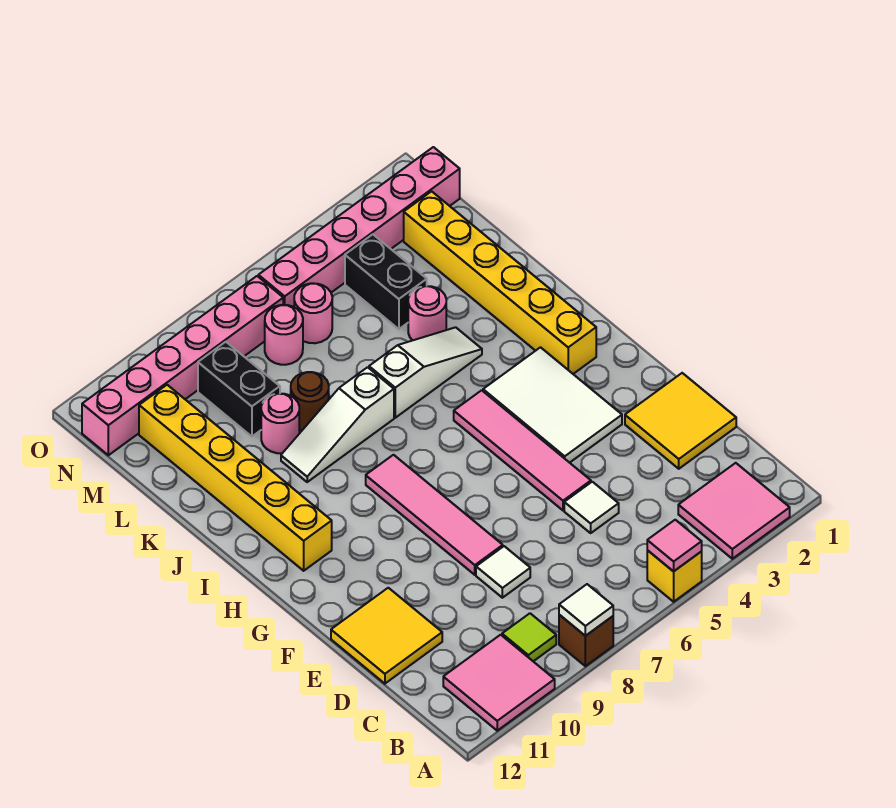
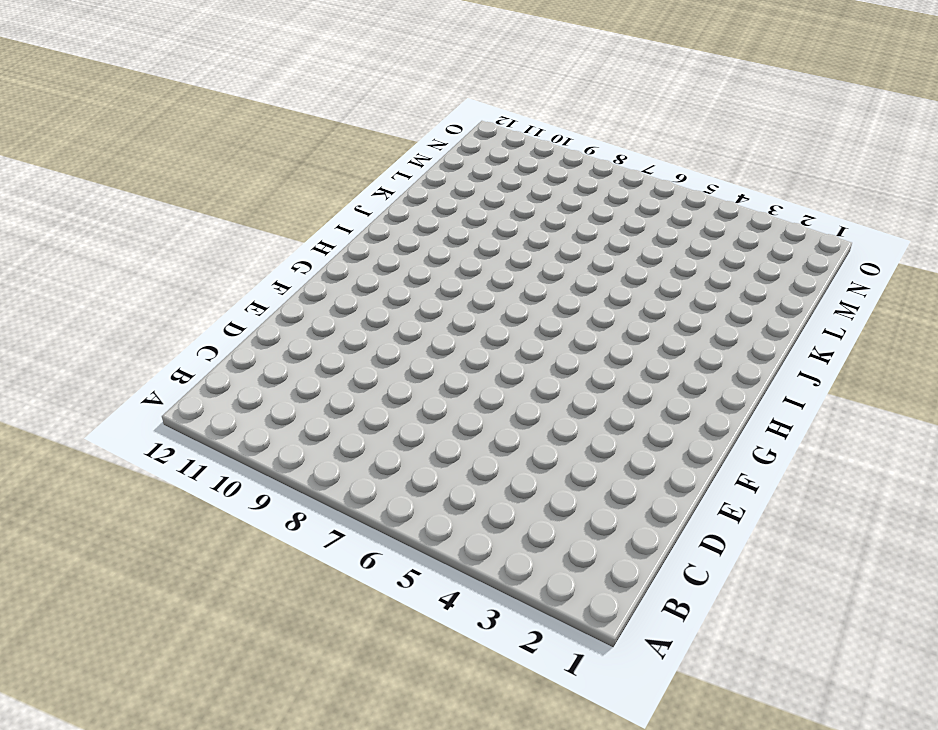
none -> pink tile A2:B3 level 1
none -> yellow brick A5 level 1
none -> brown brick A8 level 1

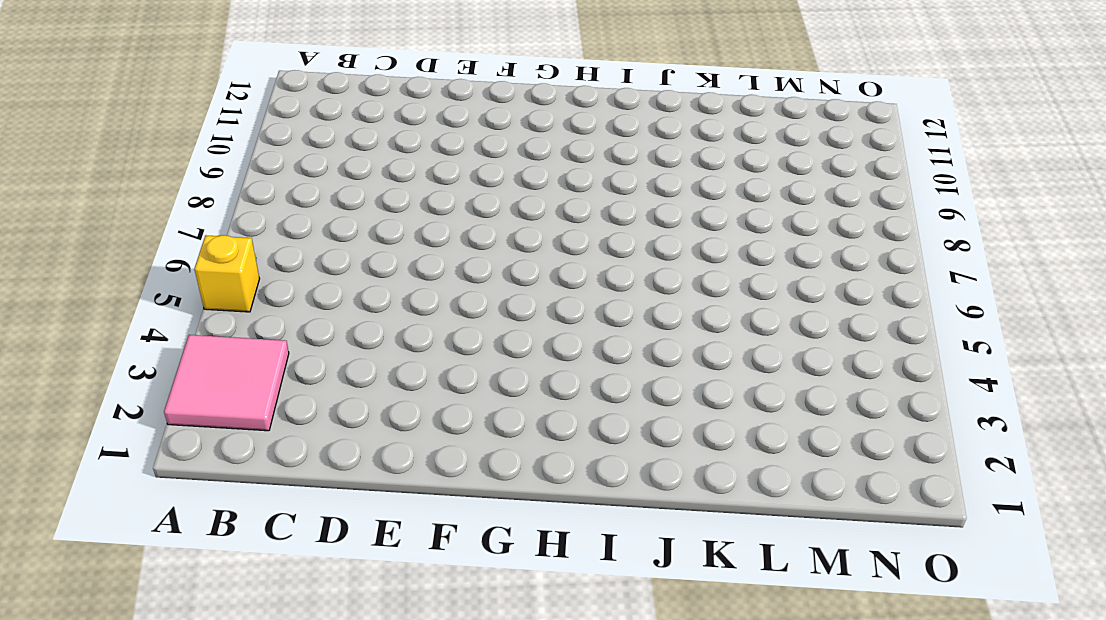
none -> brown brick A8 level 1
none -> pink tile A10:B11 level 1
none -> lime tile B9 level 1

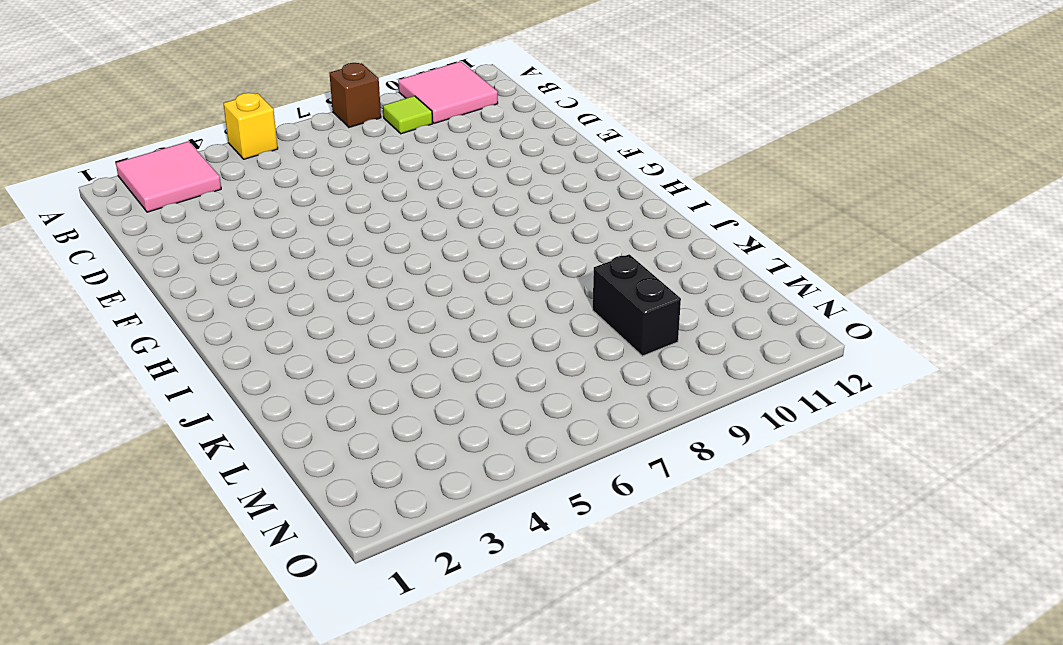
none -> yellow tile D1:E2 level 1
none -> white tile D5 level 1
none -> white tile D8 level 1

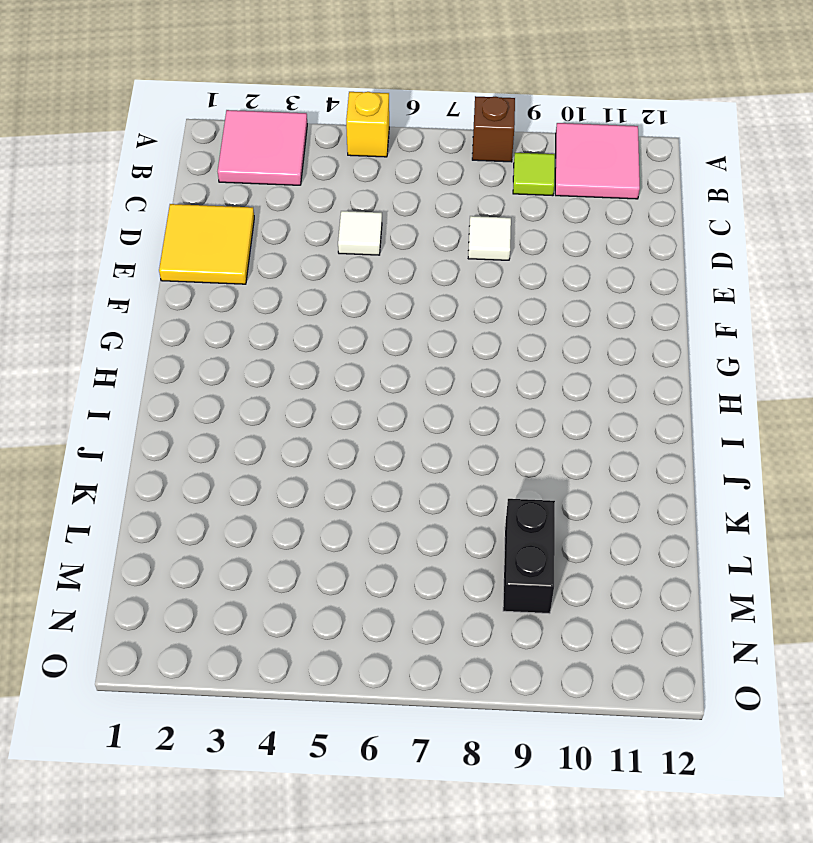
none -> yellow tile D11:E12 level 1
none -> pink tile E5:H5 level 1
none -> pink tile E8:H8 level 1

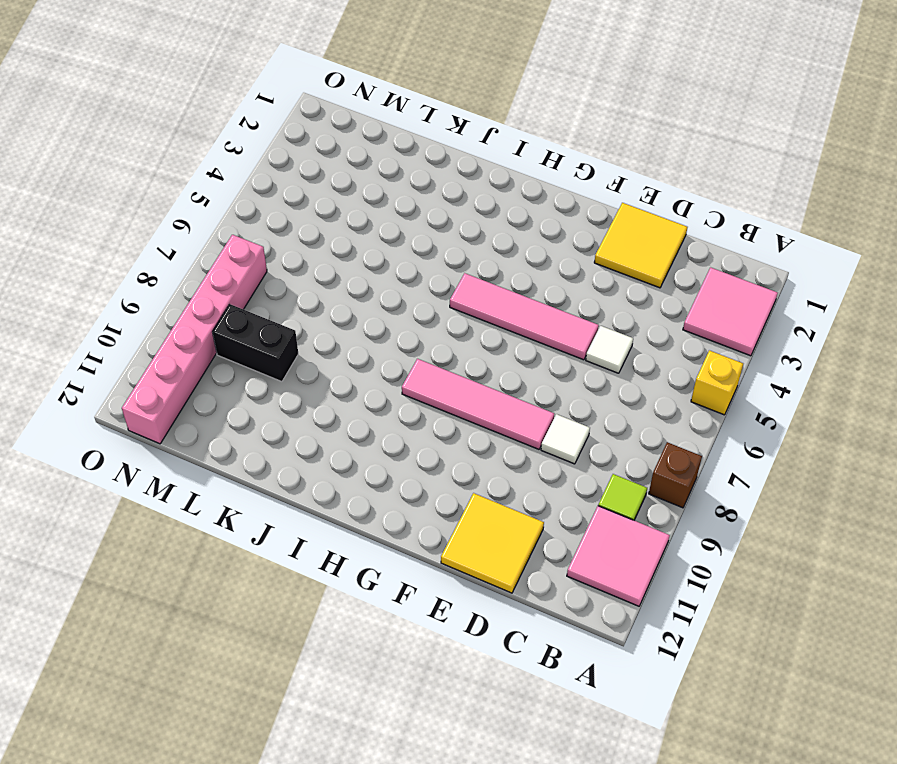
none -> white tile F3:H4 level 1
none -> yellow brick H2:M2 level 1
none -> yellow brick H11:M11 level 1

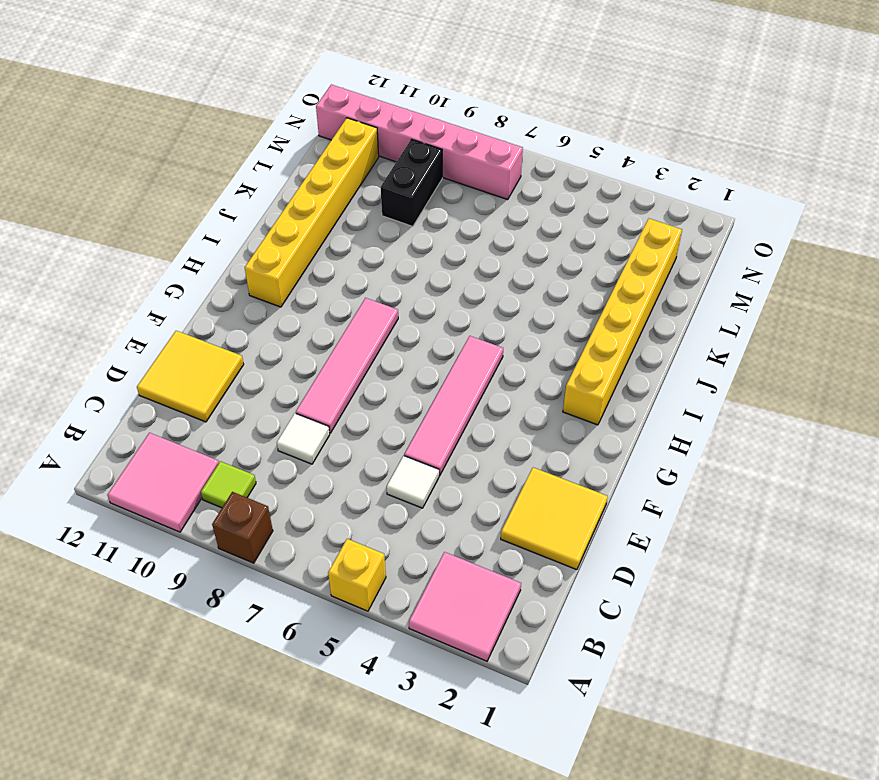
none -> white tile F3:H4 level 1
none -> white slope J4:J6 level 1 top 6
none -> white slope J7:J9 level 1 top 7

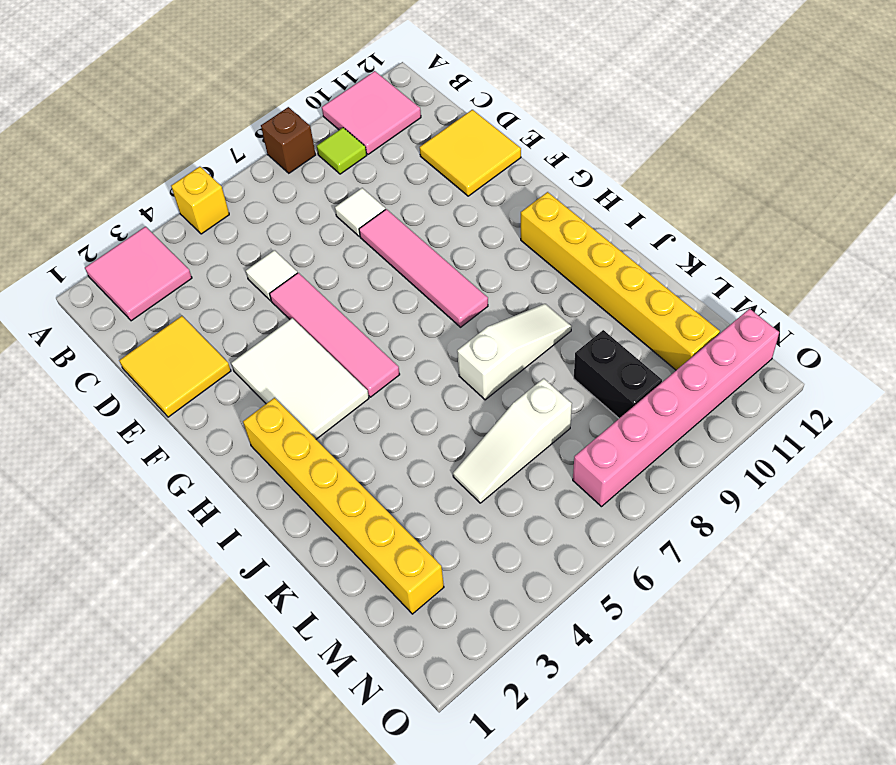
white slope L5:L7 level 1 top 7 -> white slope J4:J6 level 1 top 6
none -> pink round brick K4 level 1
none -> brown round brick K8 level 1
none -> pink round brick K9 level 1

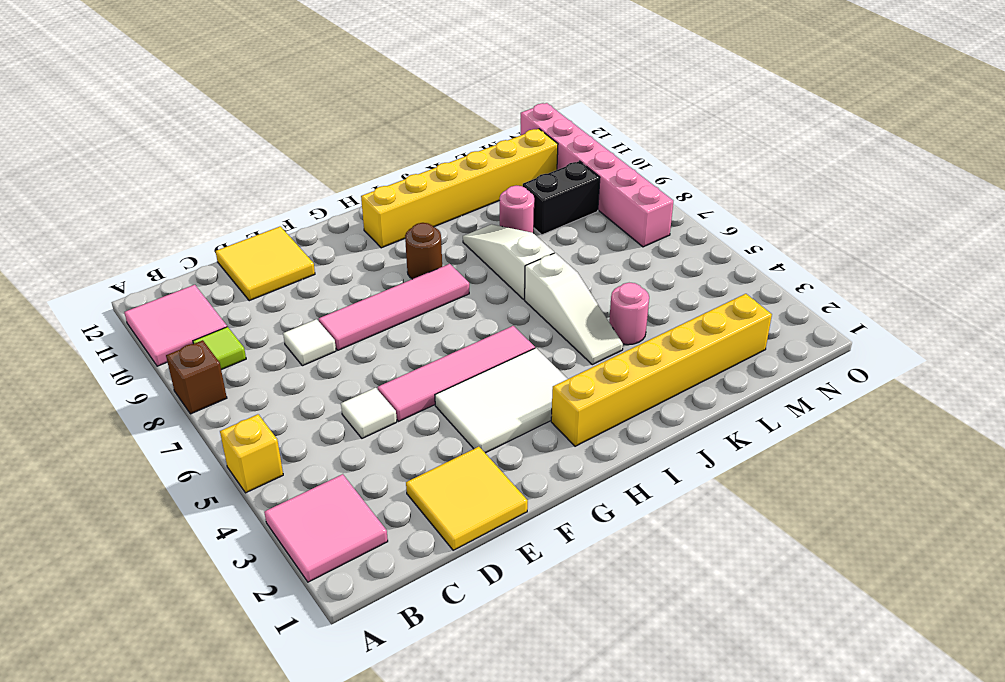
brown round brick H9 level 1 -> brown round brick K8 level 1
none -> black brick L4:M4 level 1
none -> pink round brick M6 level 1
none -> pink round brick M7 level 1

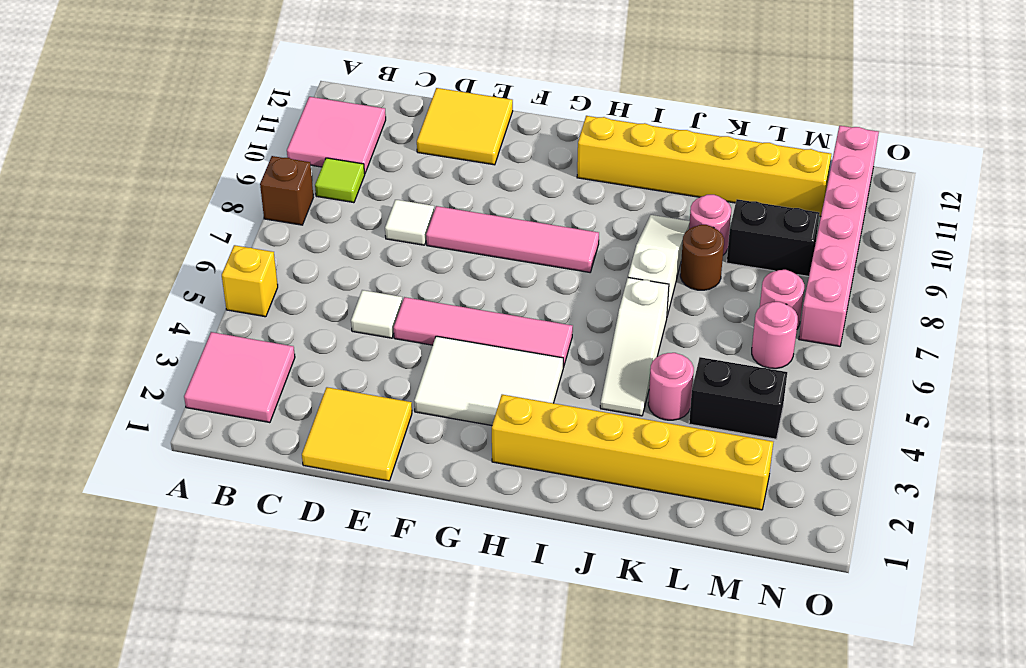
none -> pink brick N1:N6 level 1
none -> pink tile A5 level 2
none -> white tile A8 level 2

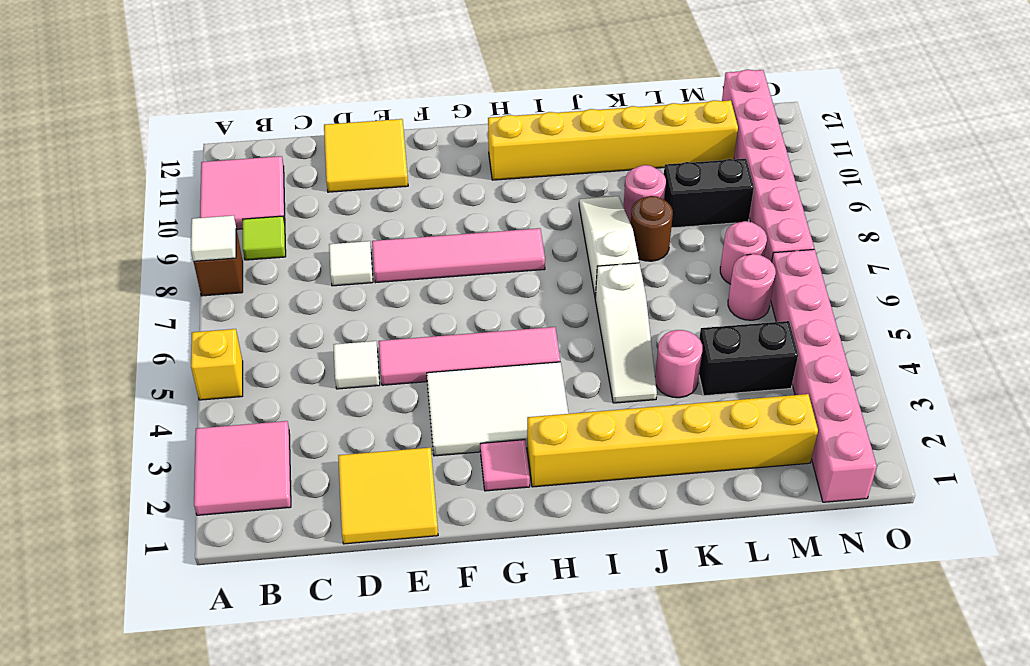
pink tile G2 level 1 -> pink tile A5 level 2

